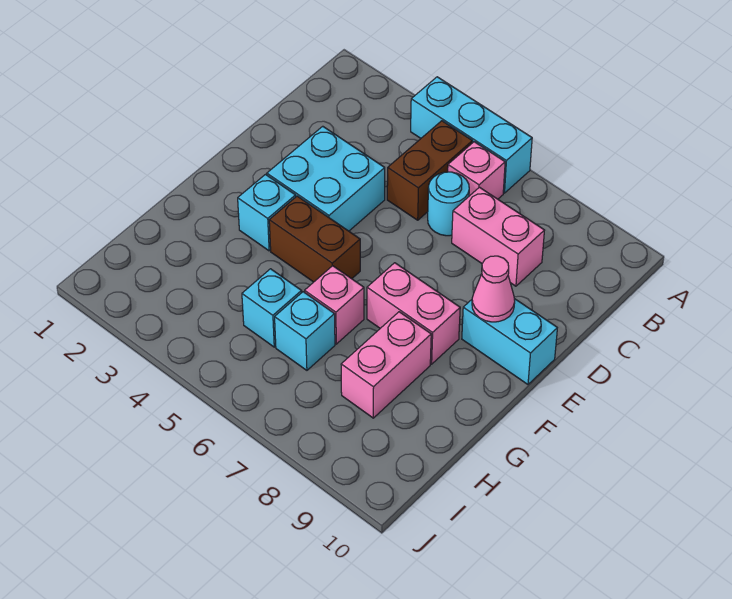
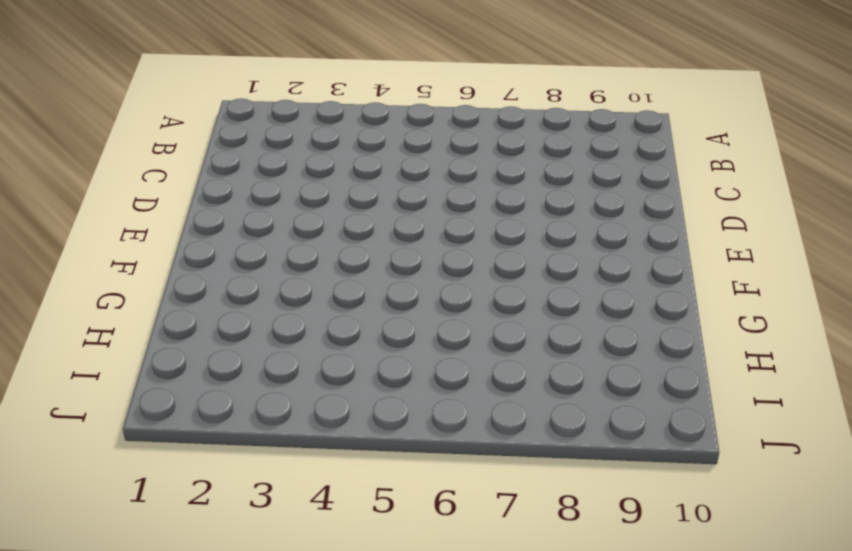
none -> cyan brick A4:A6 level 1
none -> brown brick B5:C5 level 1
none -> pink brick B6 level 1

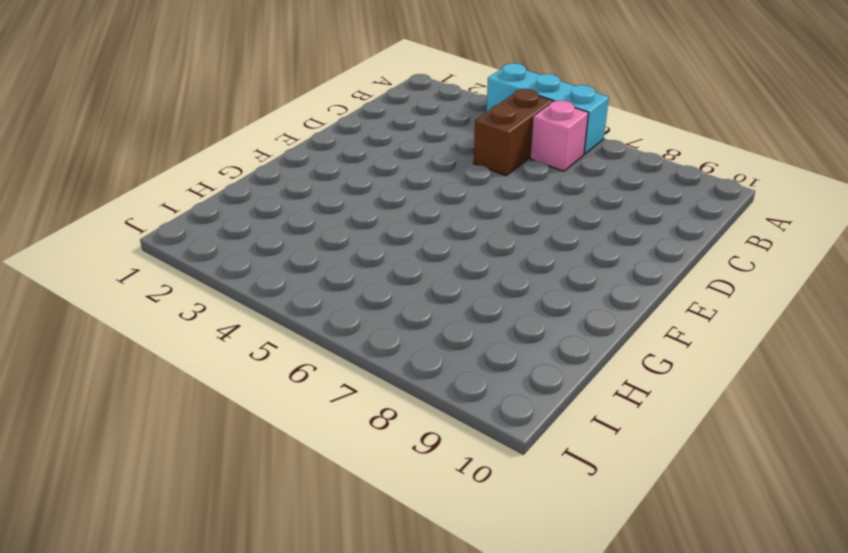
none -> cyan round brick C6 level 1
none -> pink brick C7:C8 level 1
none -> cyan brick D3:E4 level 1

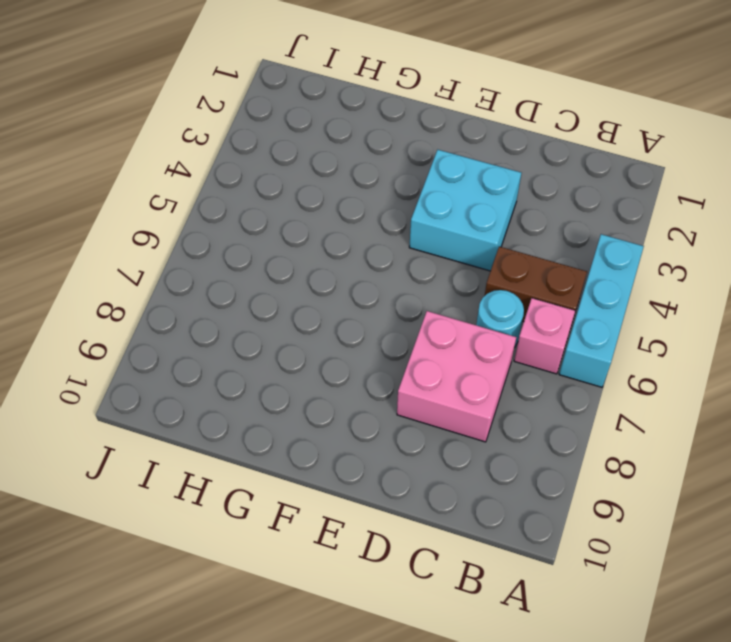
pink brick C7:D8 level 1 -> pink brick C7:C8 level 1
none -> cyan brick E9:E10 level 1
none -> cyan brick F3 level 1
none -> brown brick F4:F5 level 1

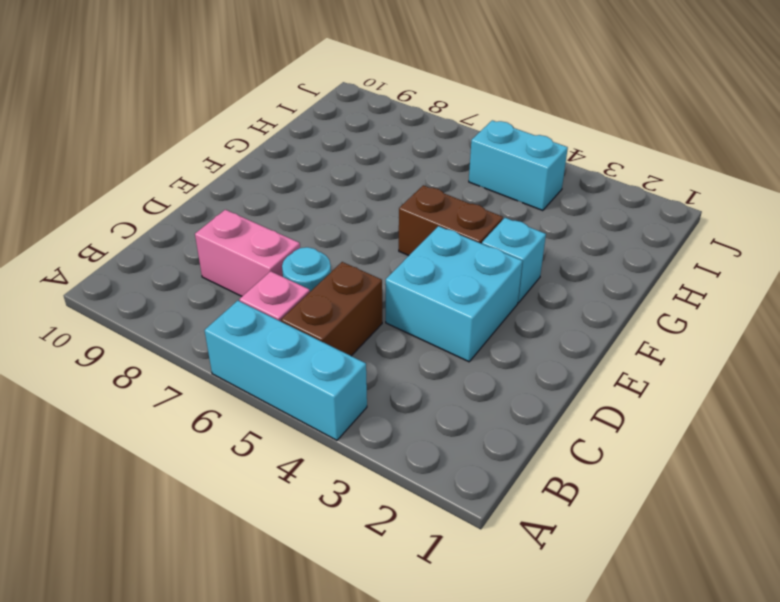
cyan brick I4:I5 level 1 -> cyan brick E9:E10 level 1
none -> pink brick F7:F8 level 1
none -> pink brick G6 level 1
none -> pink brick G8:H8 level 1

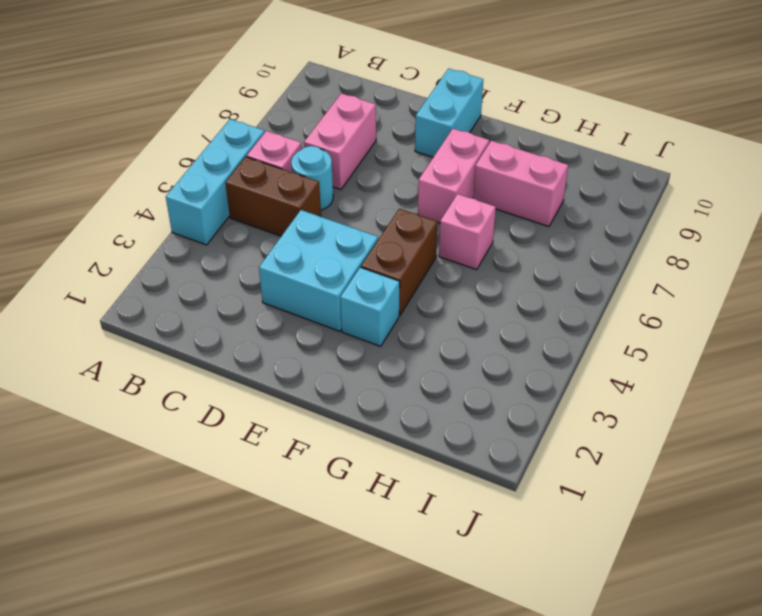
none -> cyan brick H5 level 1
none -> cyan brick H6 level 1
none -> pink cone E9 level 2

